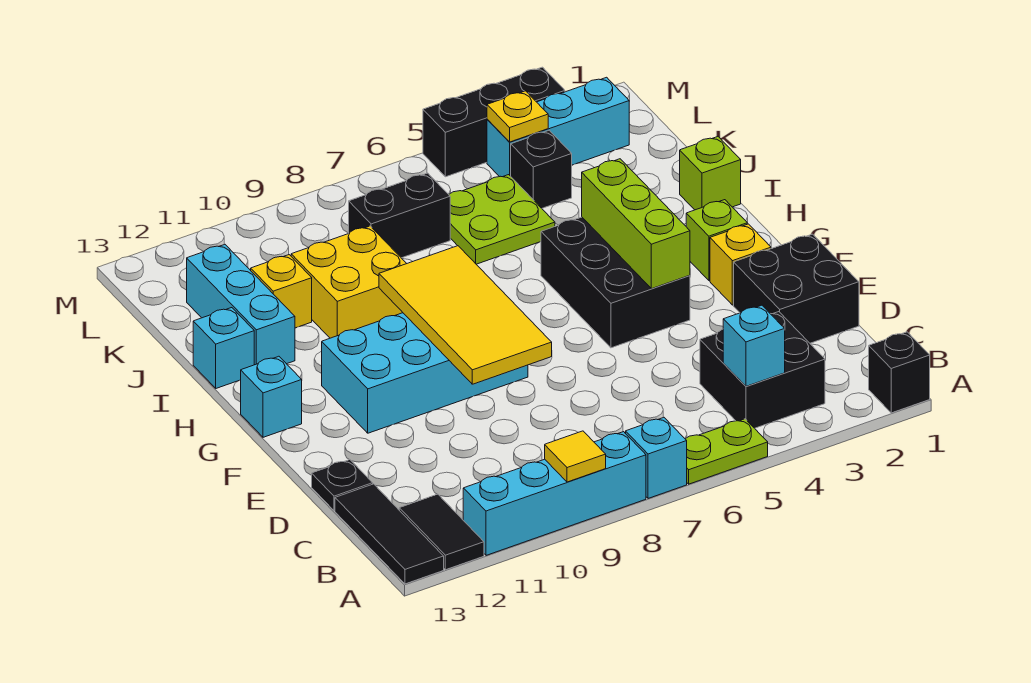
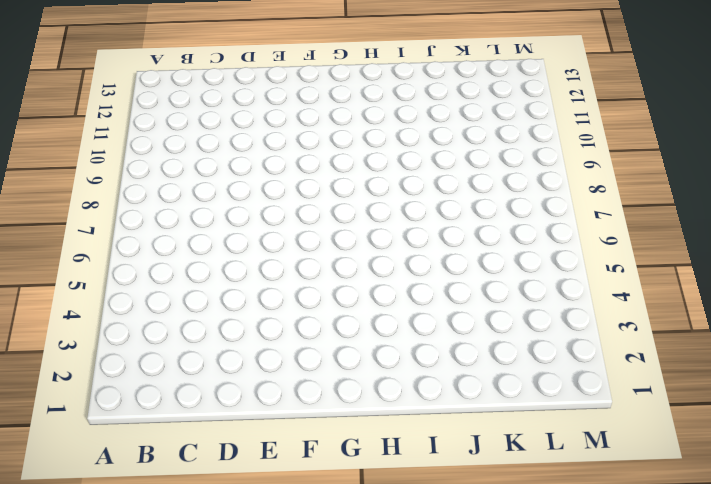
none -> black brick A1 level 1
none -> lime plate A5:A6 level 1
none -> cyan brick A7 level 1

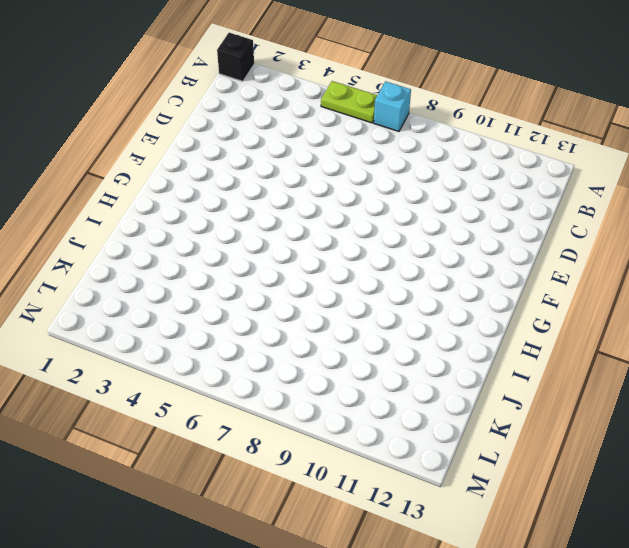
none -> cyan brick A8:A11 level 1
none -> black tile A12:B12 level 1
none -> black tile A13:C13 level 1

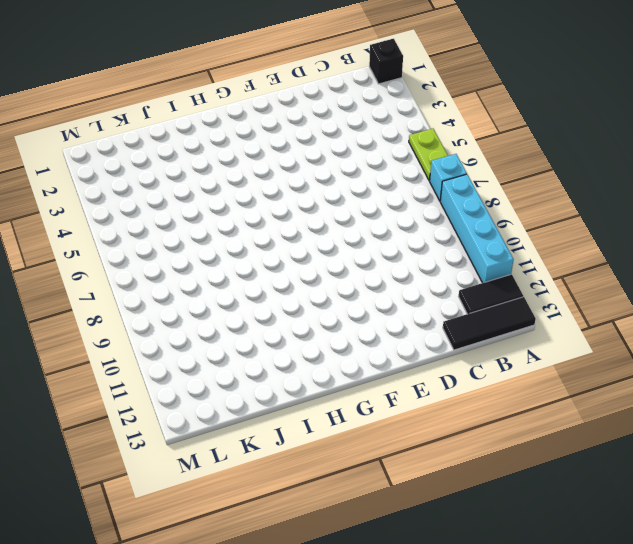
none -> black brick B3:C4 level 1
none -> black brick D1:E2 level 1
none -> black plate D13 level 1

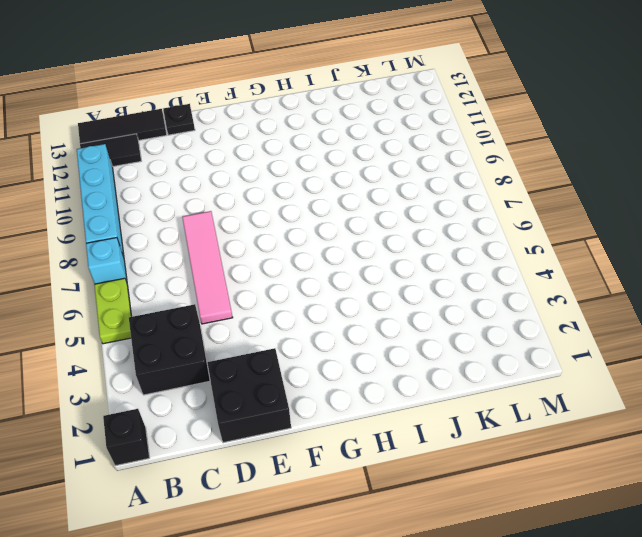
pink tile D5:D8 level 1 -> none
none -> yellow brick F2 level 1
none -> black brick F4:H5 level 1
none -> cyan brick F8:G11 level 1

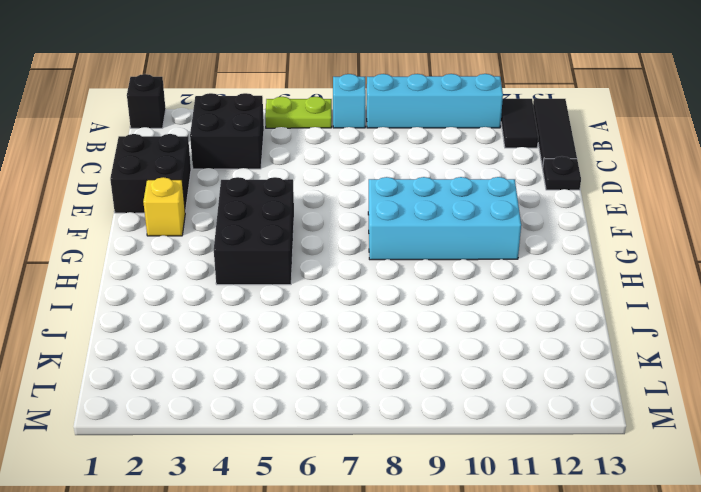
none -> lime brick G2 level 1
none -> cyan brick G13 level 1
none -> lime brick I1 level 1

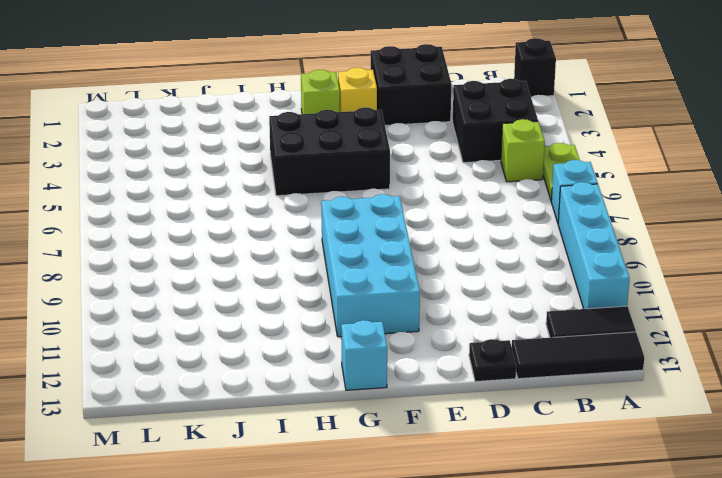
lime brick B5 level 1 -> lime brick I1 level 1
none -> yellow brick I9:J10 level 1
none -> cyan brick I12:K12 level 1
none -> cyan brick I13 level 1

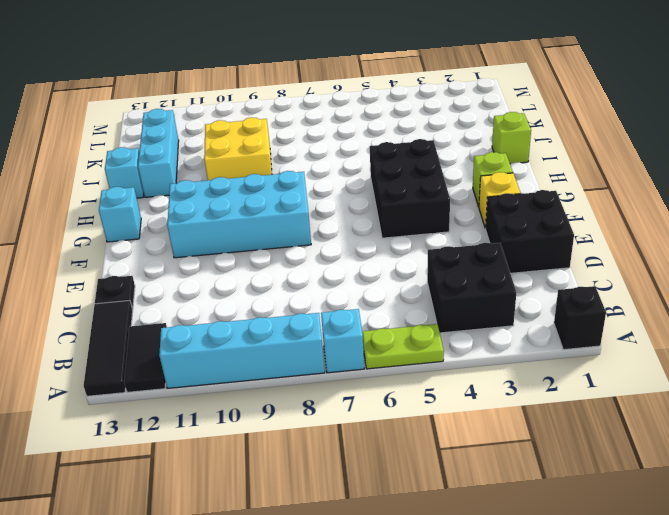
none -> lime plate J5:K6 level 1
none -> yellow brick J11 level 1
none -> black brick K4 level 1

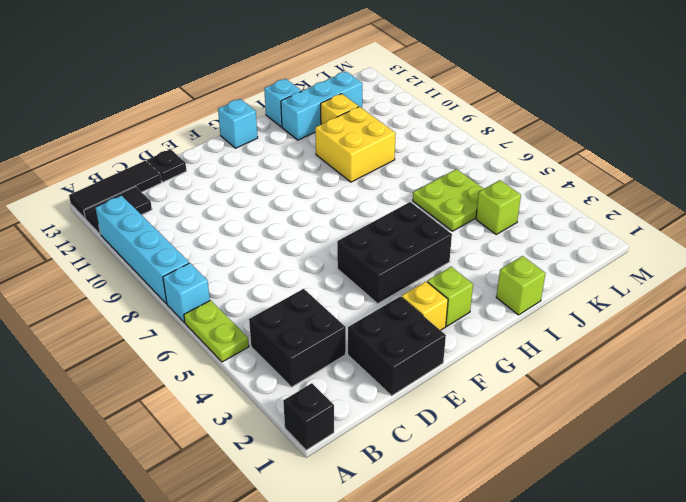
lime brick K4 level 1 -> black brick K4 level 1
none -> cyan brick F8:G11 level 1
none -> black brick K7:K8 level 1
none -> cyan brick L2:L4 level 1

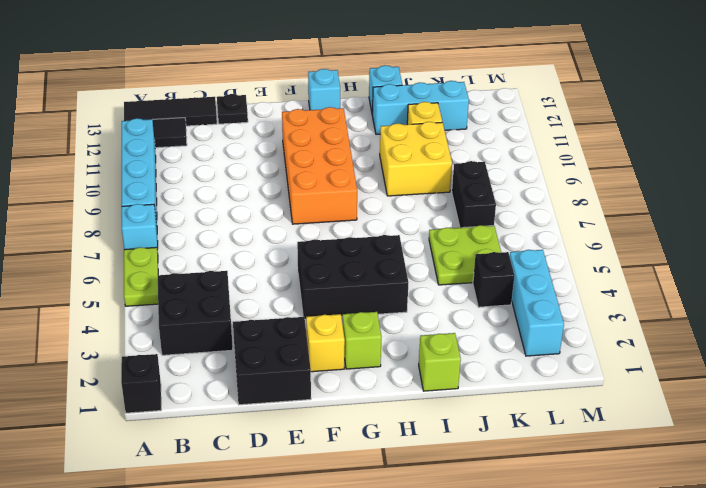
orange brick F8:G11 level 1 -> cyan brick F8:G11 level 1
none -> black brick M3:M5 level 1
none -> yellow tile A9 level 2
none -> cyan brick B4 level 2

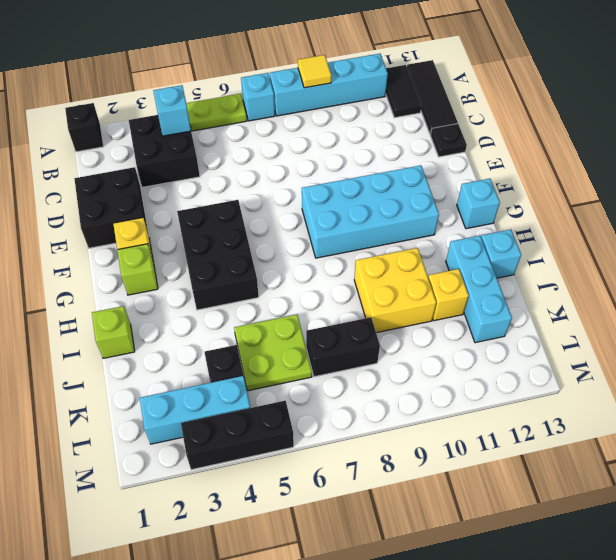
none -> yellow tile E8:H9 level 2
none -> lime brick F4:H4 level 2
none -> yellow plate L4 level 2

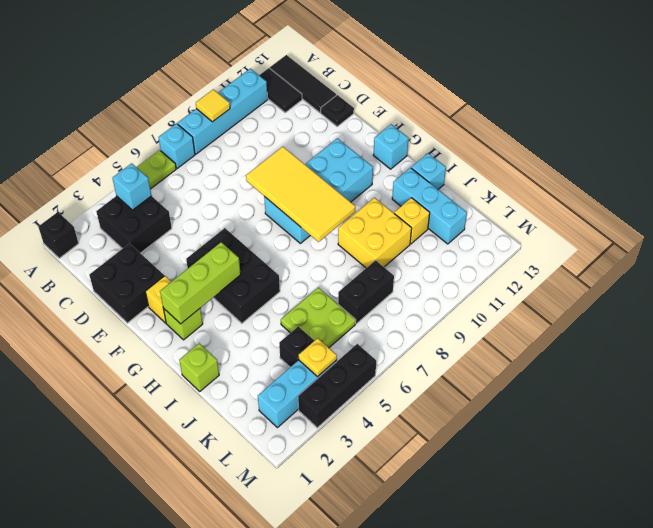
lime brick G2:G4 level 2 -> lime brick F4:H4 level 2

